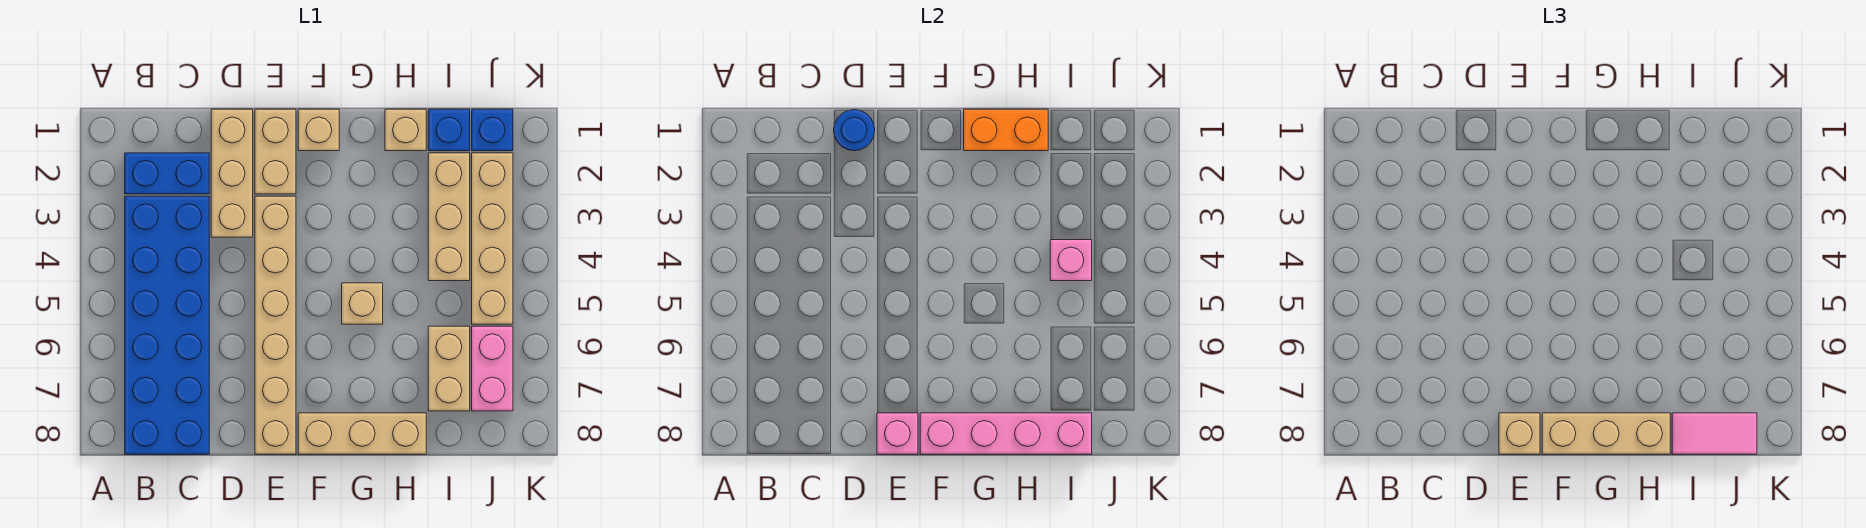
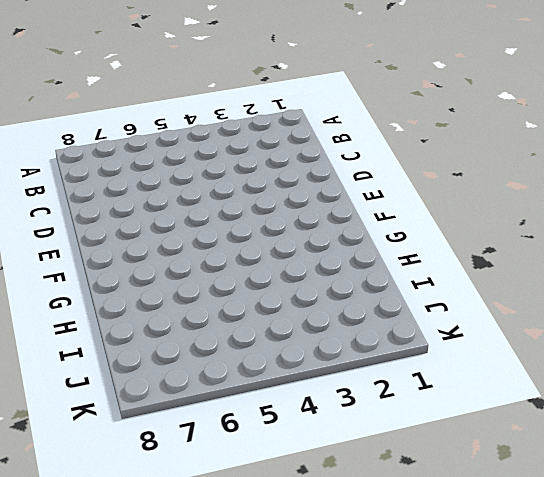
none -> blue brick B2:C2 level 1
none -> blue brick B3:C8 level 1
none -> tan brick D1:D3 level 1

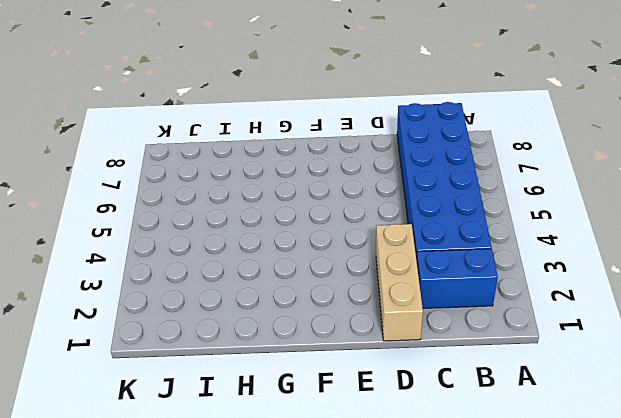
none -> tan brick E1:E2 level 1
none -> tan brick E3:E8 level 1
none -> tan brick F1 level 1

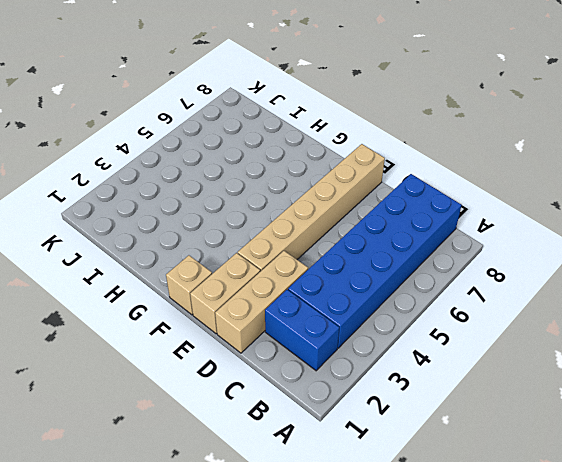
none -> tan brick F8:H8 level 1
none -> tan brick G5 level 1
none -> tan brick H1 level 1

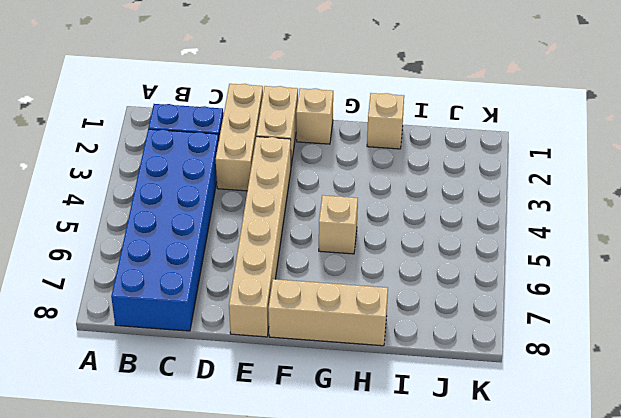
none -> blue brick I1 level 1
none -> tan brick I2:I4 level 1
none -> tan brick I6:I7 level 1

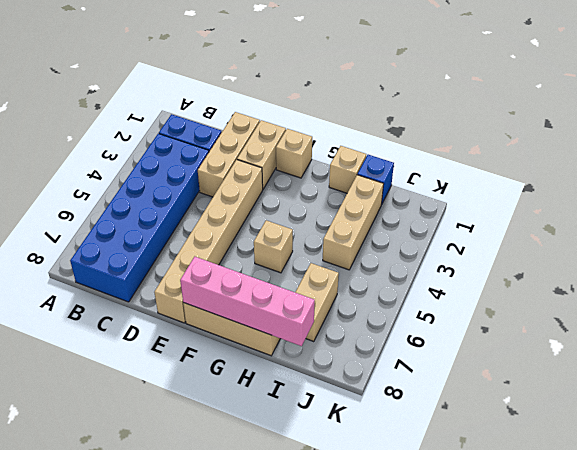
none -> blue brick J1 level 1
none -> tan brick J2:J5 level 1
none -> pink brick J6:J7 level 1

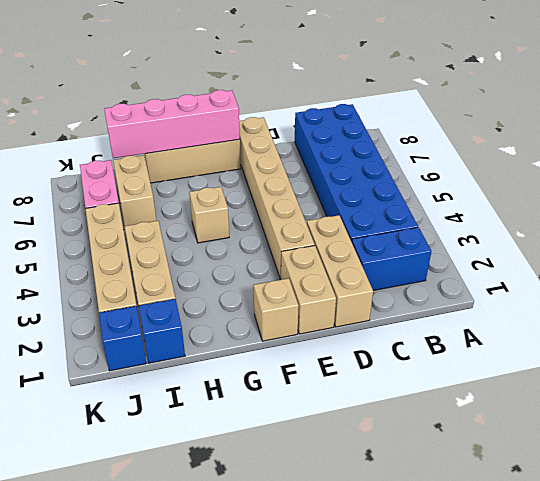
none -> tan brick H1 level 1
none -> blue round brick D1 level 2
none -> pink brick E8 level 2

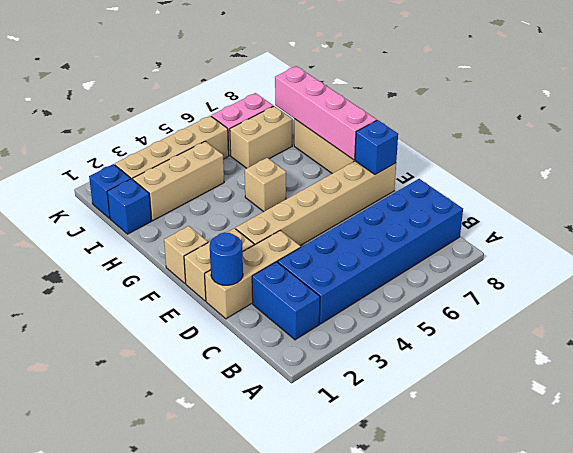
blue brick E8 level 2 -> pink brick E8 level 2
none -> tan brick H1 level 1
none -> orange brick G1:H1 level 2
none -> pink brick I4 level 2

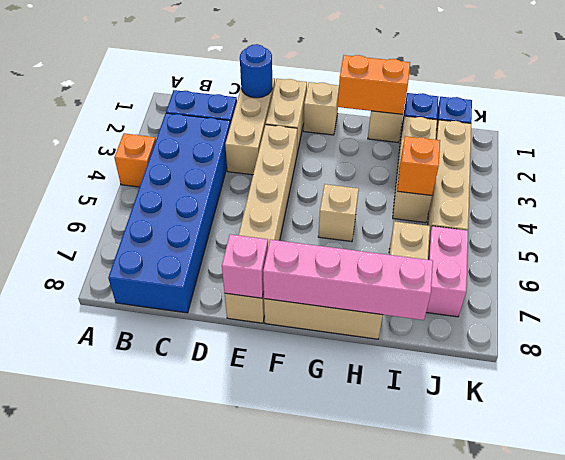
orange brick A4 level 1 -> none
orange brick I4 level 2 -> pink brick I4 level 2
none -> tan brick E8 level 3
none -> tan brick F8:H8 level 3
none -> pink tile I8:J8 level 3

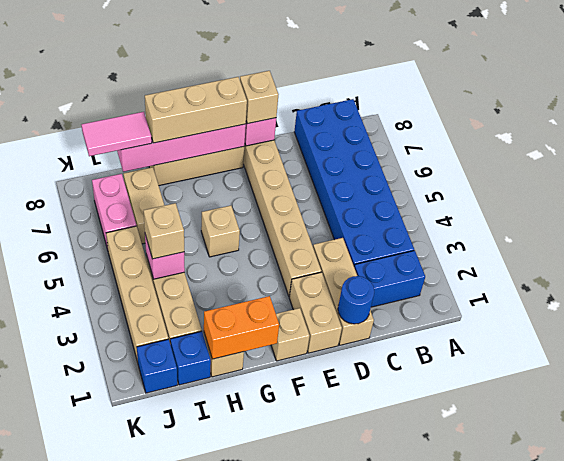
tan brick I4 level 3 -> none

